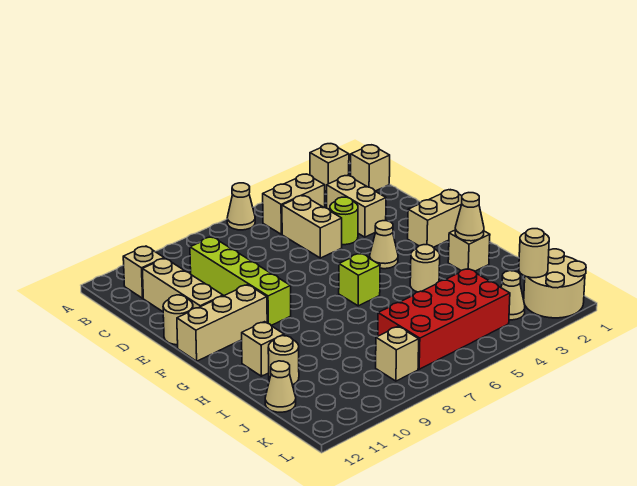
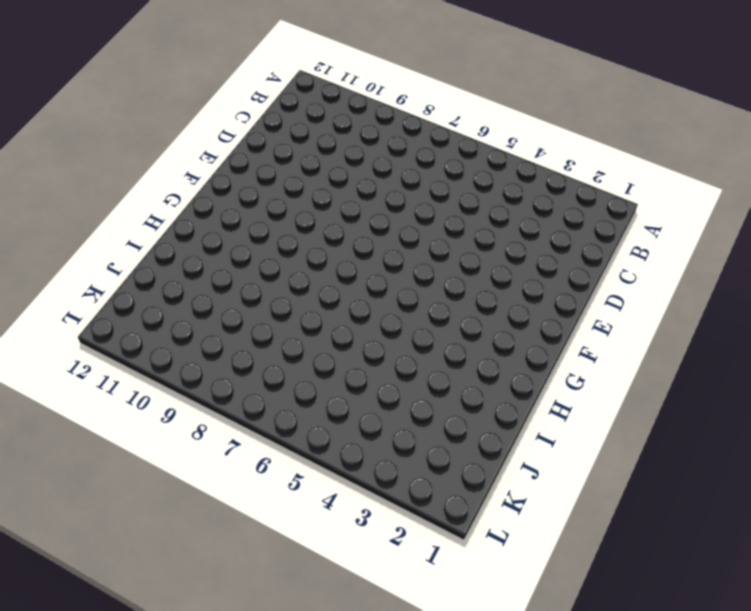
none -> tan brick A2 level 1
none -> tan cone A6 level 1
none -> tan brick B1 level 1

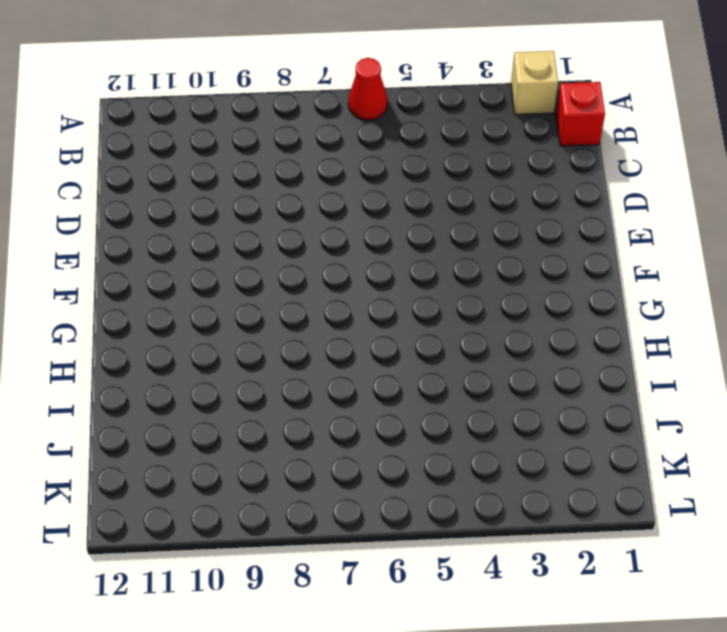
red cone A6 level 1 -> tan cone A6 level 1
red brick B1 level 1 -> tan brick B1 level 1
none -> tan brick B4:B5 level 1
none -> tan brick B11 level 1
none -> tan brick C3:D3 level 1

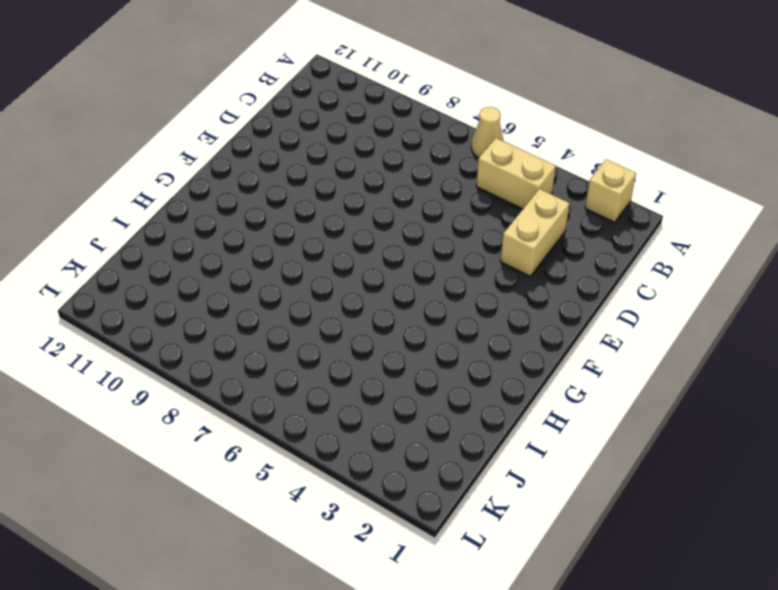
none -> tan brick B1 level 1
none -> tan brick B11 level 1
none -> tan brick C5:D5 level 1

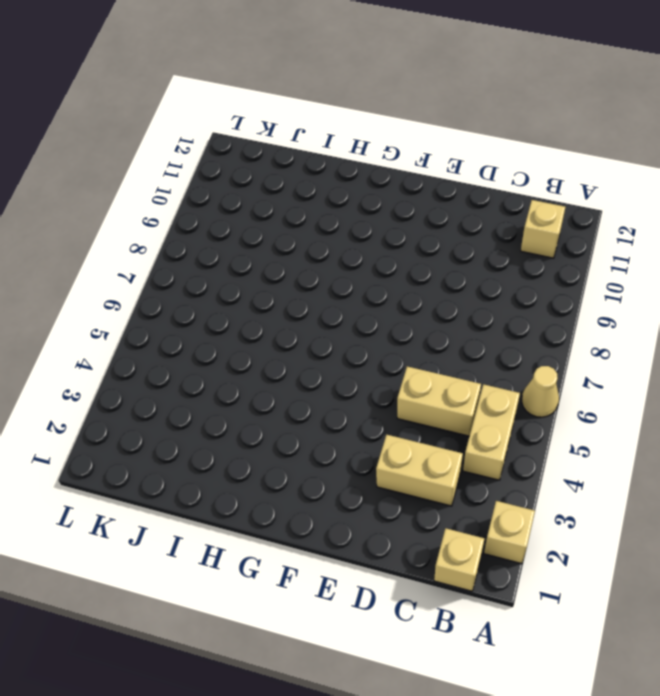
none -> lime brick C9:F9 level 1
none -> tan brick C11:E11 level 1
none -> lime round brick D4 level 1

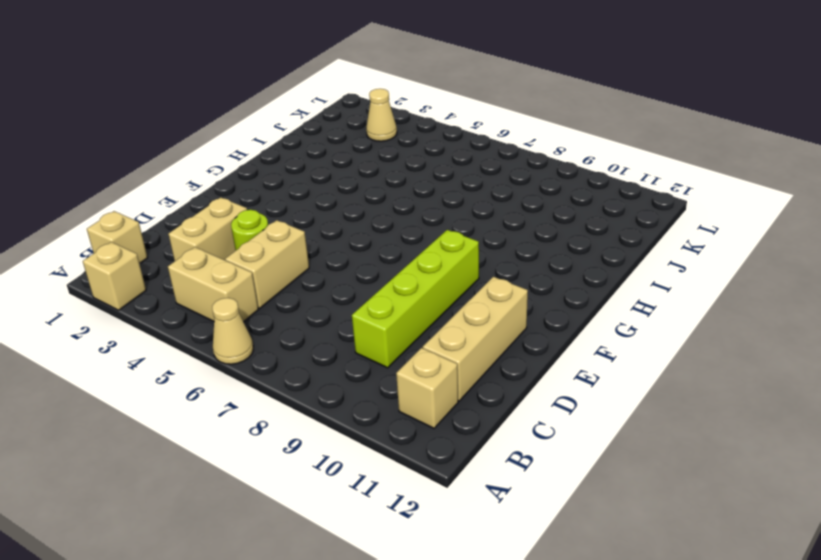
none -> tan round brick E12 level 1
none -> tan brick F1:F2 level 1
none -> tan cone F4 level 1

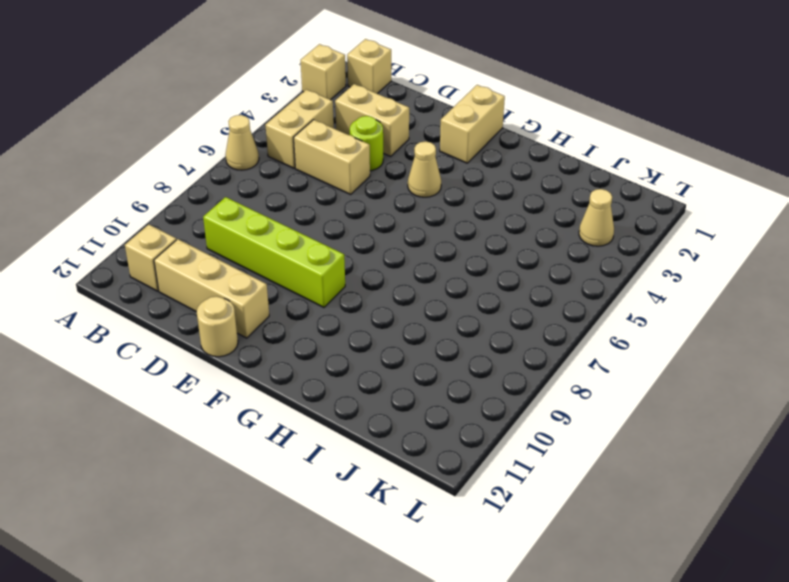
none -> tan brick F10:F12 level 1
none -> lime brick G6 level 1
none -> tan brick H2 level 1

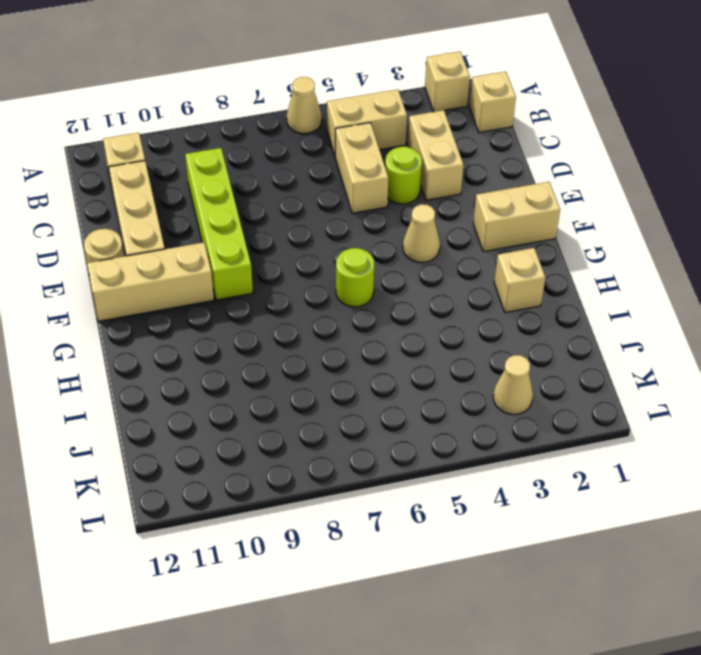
lime round brick G6 level 1 -> lime brick G6 level 1
none -> tan round brick H4 level 1
none -> tan brick H11 level 1
none -> tan round brick I11 level 1

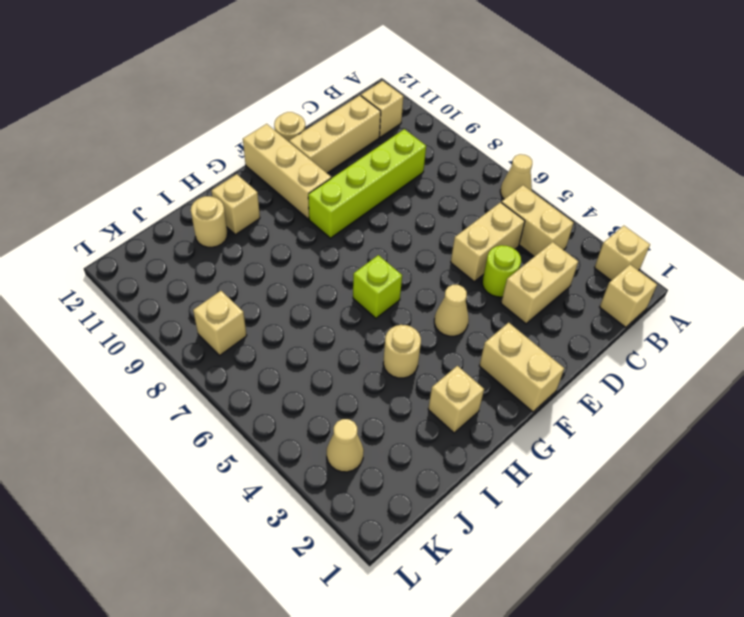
none -> red brick J4:K7 level 1
none -> tan cone J12 level 1
none -> tan round brick K1:L2 level 1

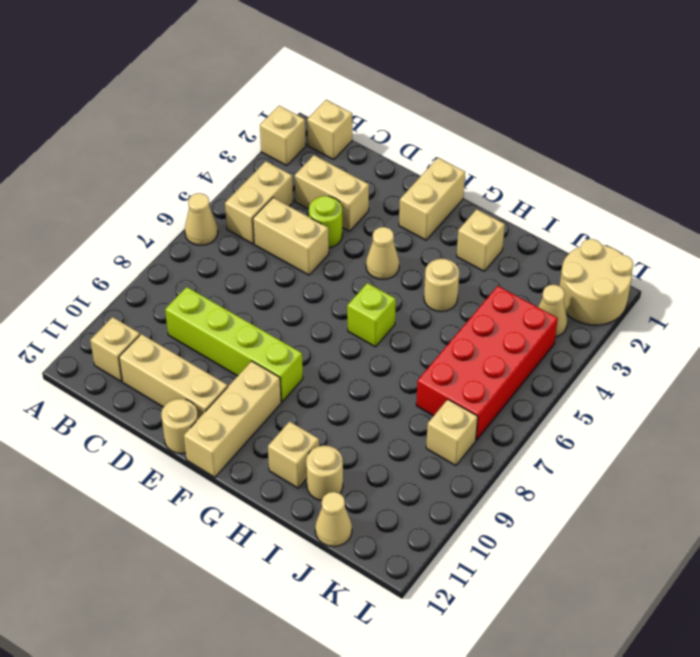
none -> tan cone H2 level 2
none -> tan round brick K2 level 2

